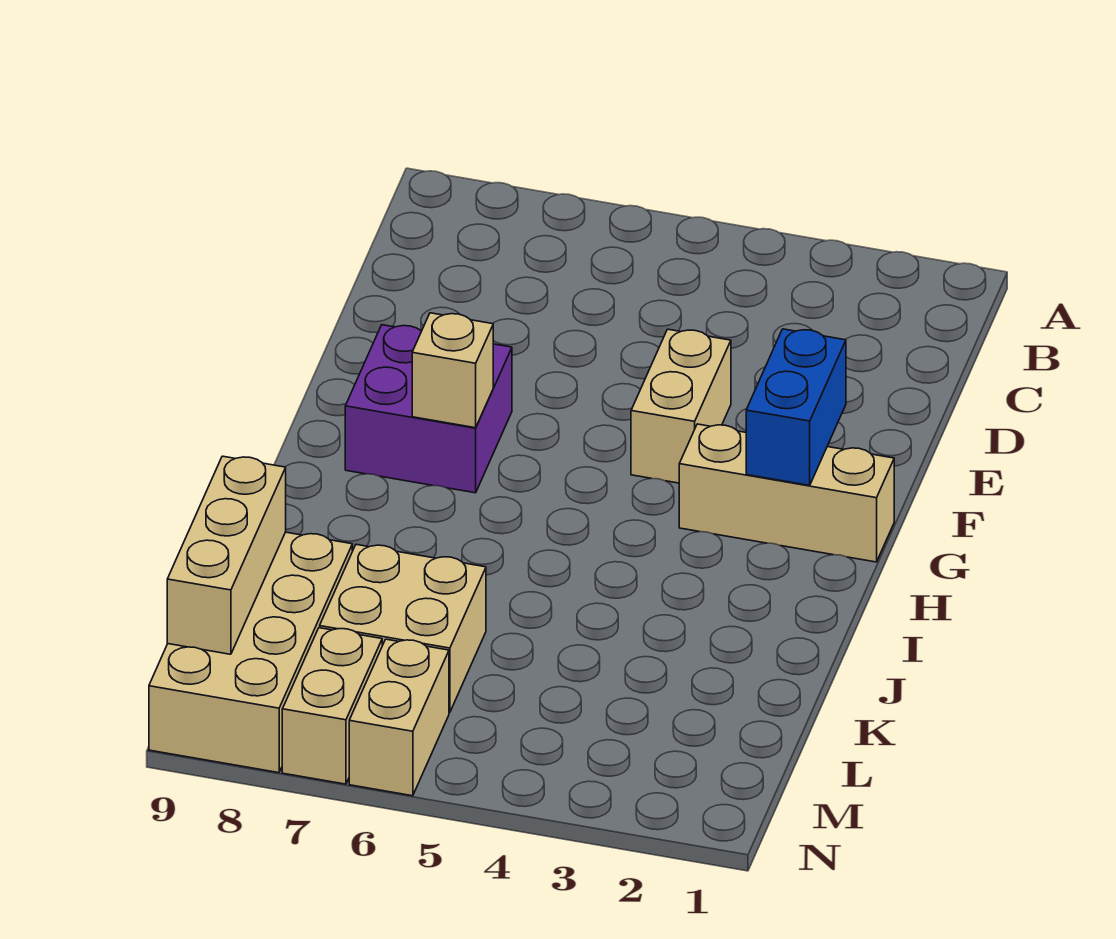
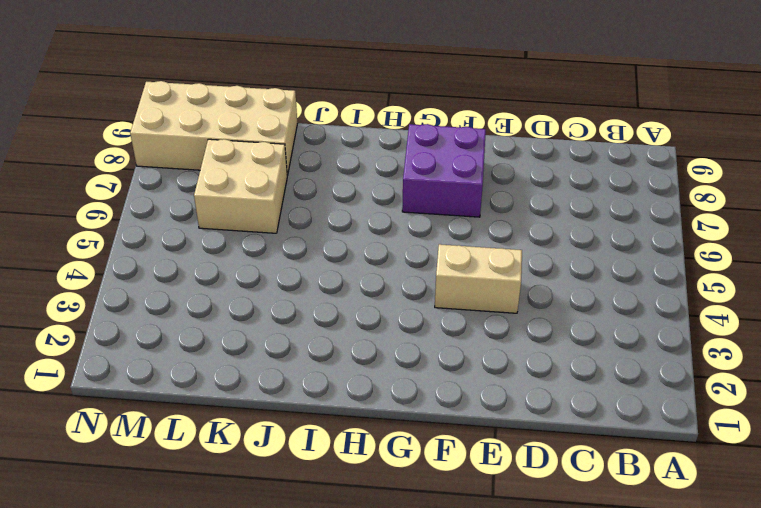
none -> tan brick G1:G3 level 1
none -> tan brick M6:N6 level 1

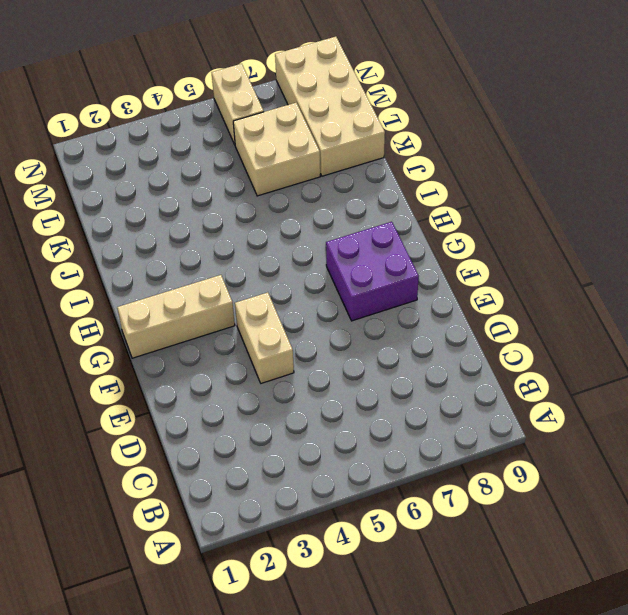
none -> tan brick M7:N7 level 1
none -> blue brick F2:G2 level 2

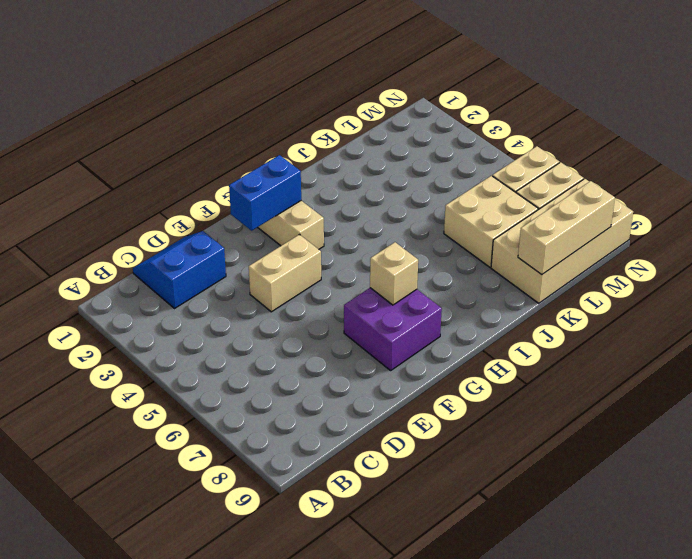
blue slope C1:D2 level 1 top 2 -> none

